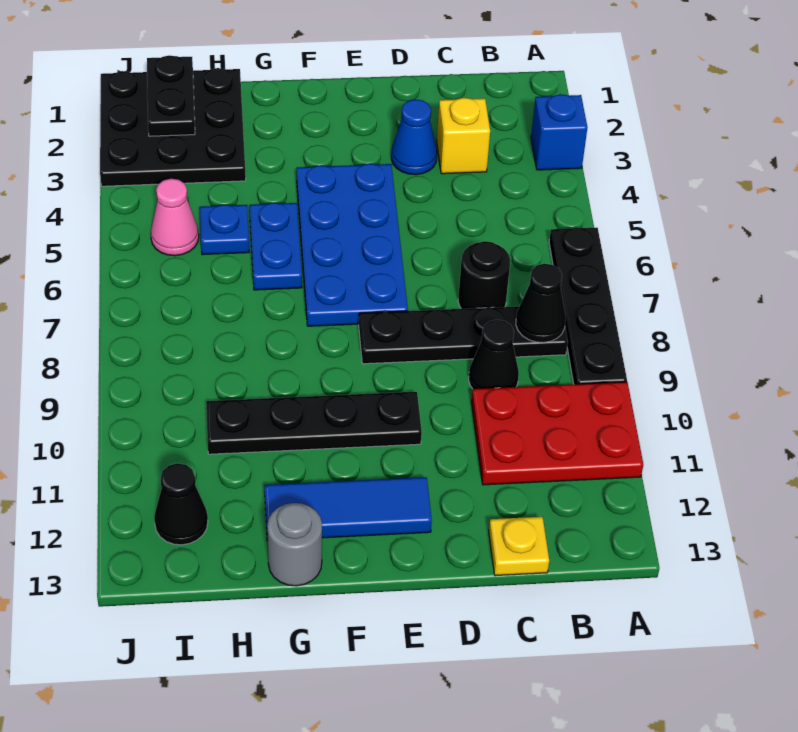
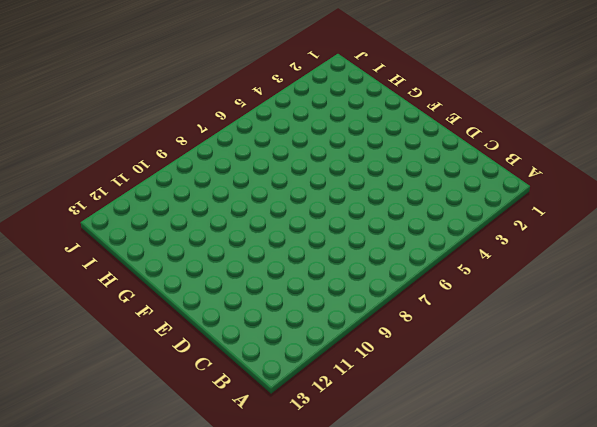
none -> blue brick A3 level 1
none -> black plate A6:A9 level 1
none -> red plate A10:C11 level 1

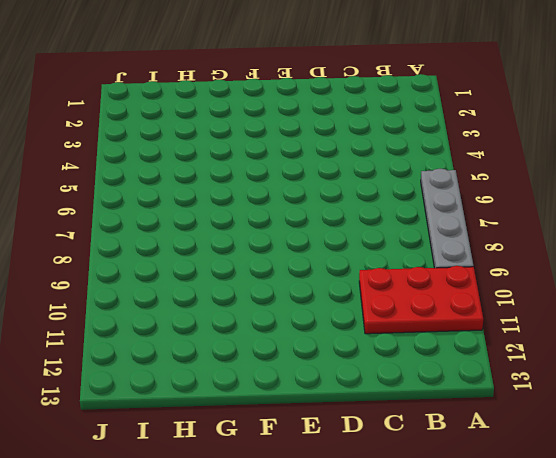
grey plate A6:A9 level 1 -> black plate A6:A9 level 1
none -> blue brick A3 level 1
none -> black plate B8:E8 level 1
none -> yellow brick C3 level 1

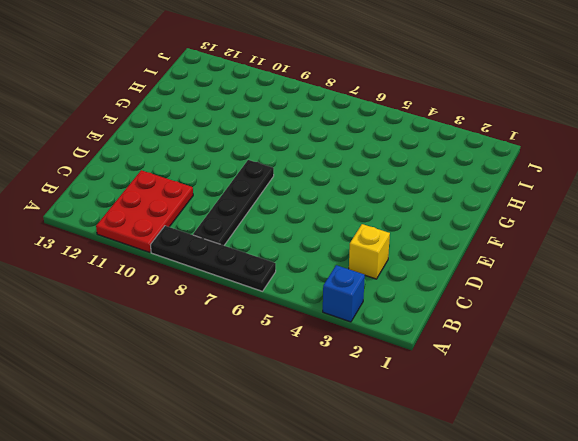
none -> black round brick C7 level 1
none -> black cone C9 level 1
none -> yellow plate C13 level 1

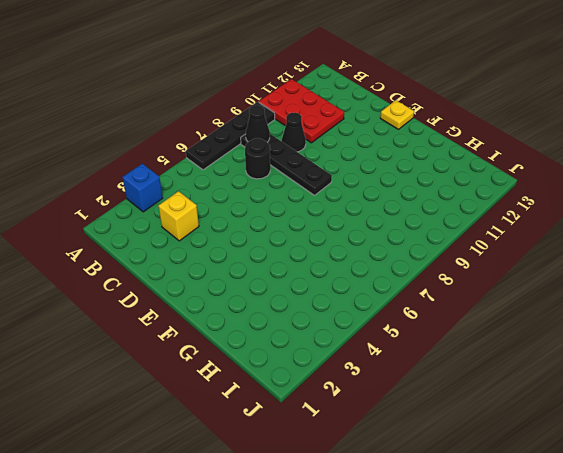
yellow plate E13 level 1 -> yellow plate C13 level 1
none -> blue cone D3 level 1
none -> blue plate E4:F7 level 1
none -> black plate E10:H10 level 1

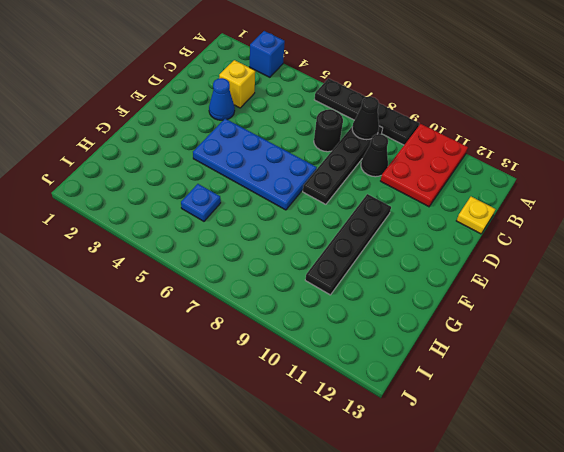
none -> blue tile E12:G12 level 1
none -> blue plate G5:G6 level 1
none -> grey round brick G13 level 1

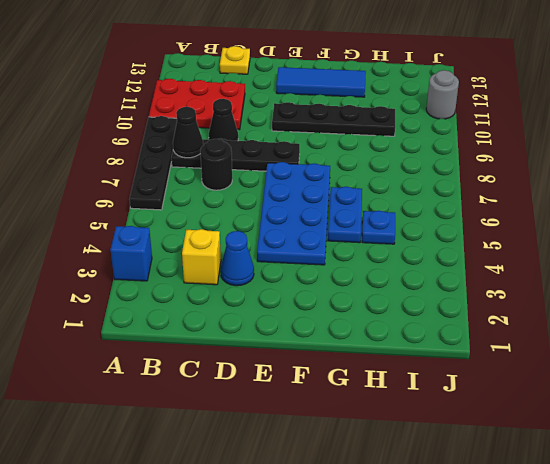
grey round brick J11 level 1 -> grey round brick G13 level 1
none -> black plate H1:J3 level 1
none -> pink cone I5 level 1
none -> black cone I12 level 1

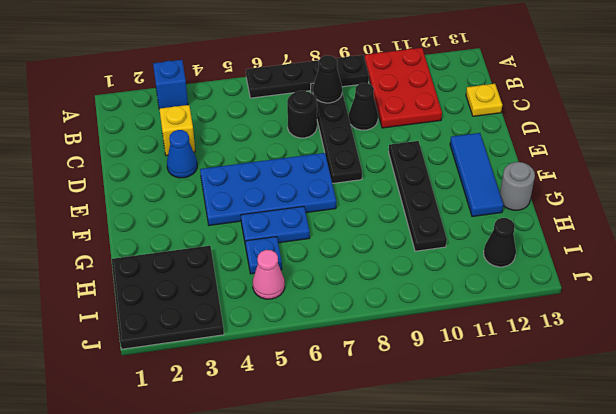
none -> black plate I1:I2 level 2

